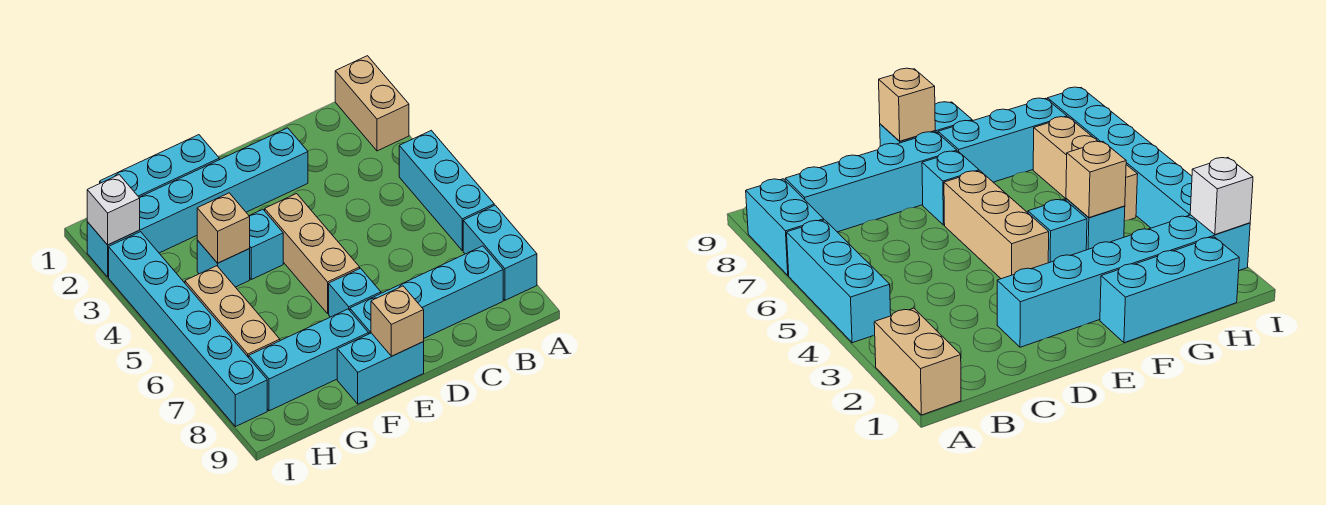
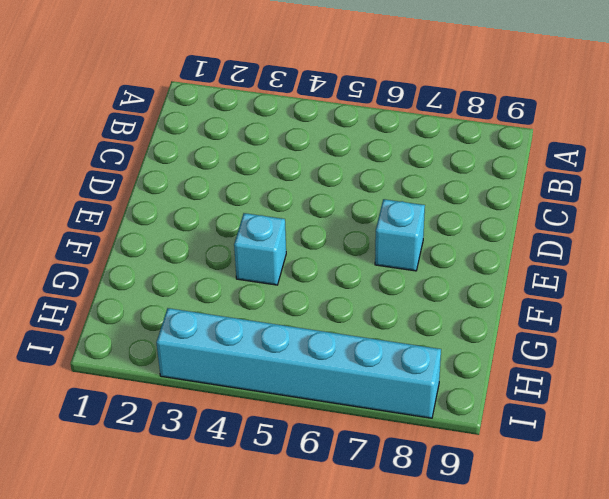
none -> tan brick A1:A2 level 1
none -> cyan brick A4:A6 level 1
none -> cyan brick A7:A8 level 1

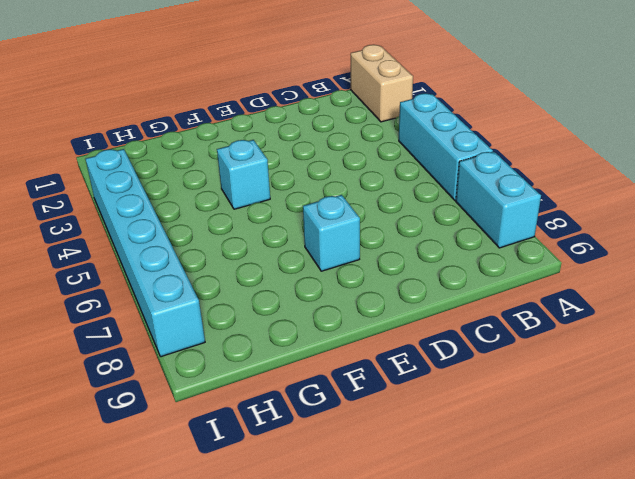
none -> cyan brick B8:E8 level 1
none -> cyan brick D2:I2 level 1
none -> tan brick E4:E6 level 1

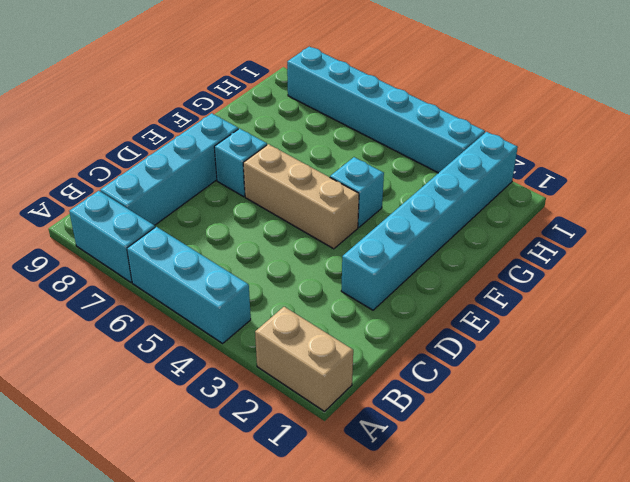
none -> cyan brick E9:F9 level 1
none -> cyan brick F1:H1 level 1
none -> cyan brick F8:H8 level 1

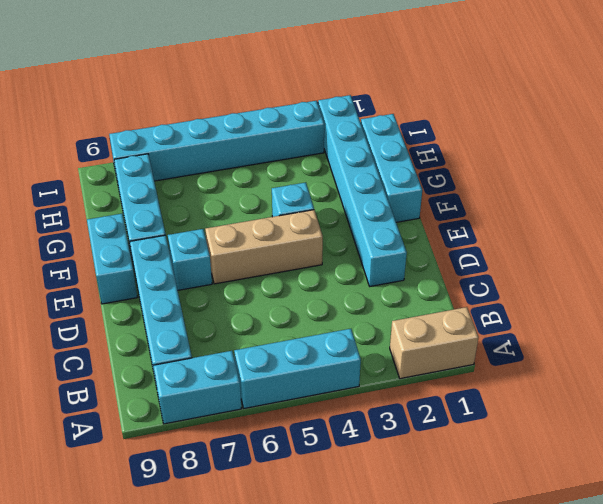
none -> cyan brick G4 level 1
none -> tan brick H5:H7 level 1
none -> tan brick E9 level 2

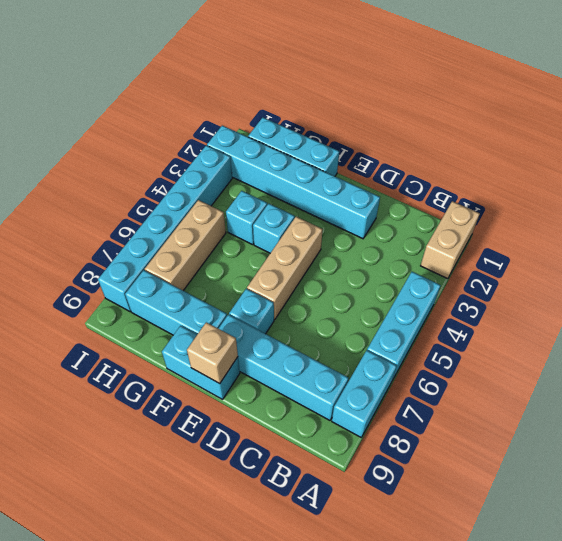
none -> tan brick G4 level 2
none -> white brick I2 level 2

